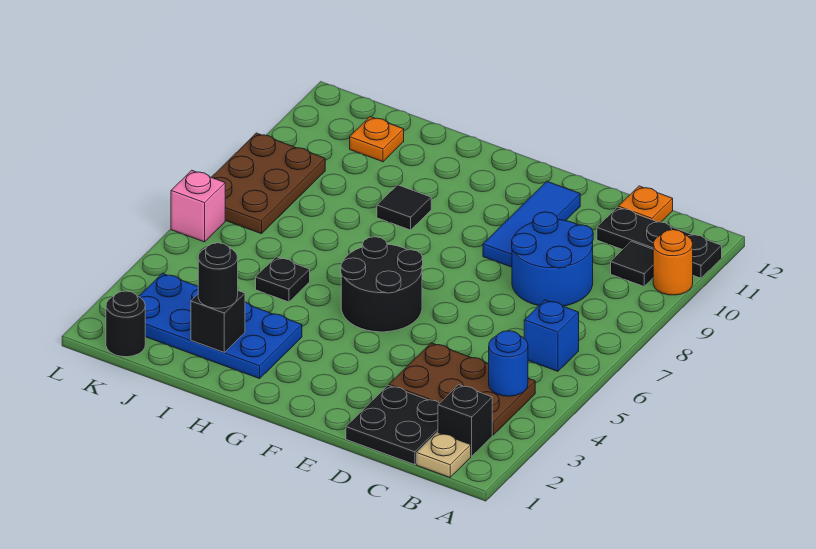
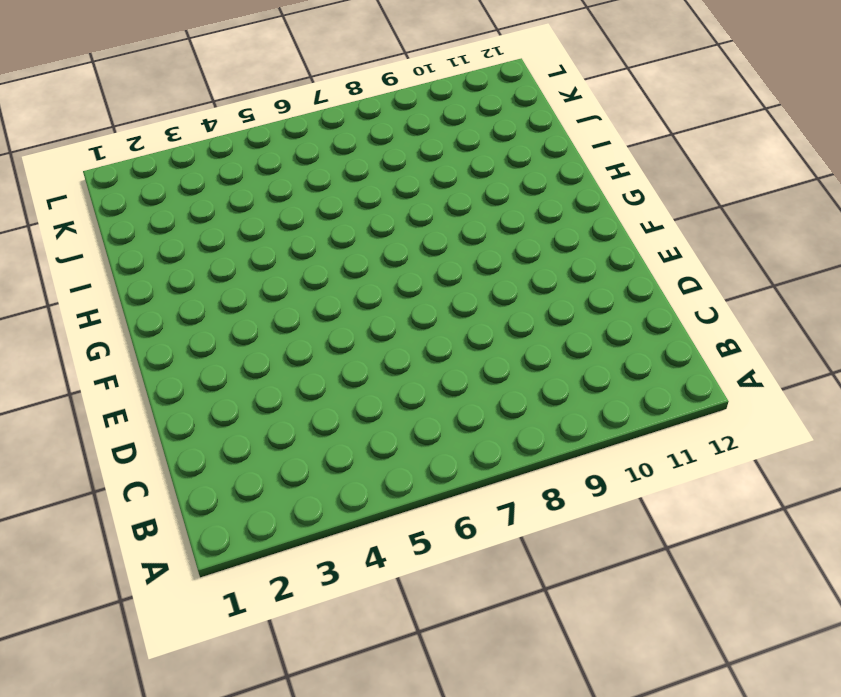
none -> orange round brick A10 level 1
none -> black plate A11:C11 level 1
none -> tan plate B1 level 1

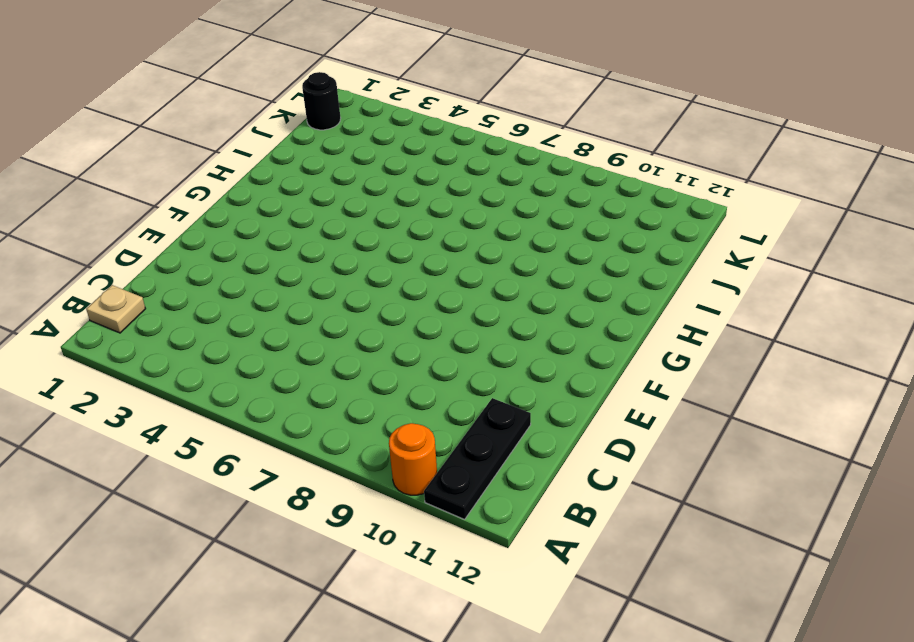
none -> black brick B2 level 1
none -> brown plate B3:D4 level 1
none -> blue brick B6 level 1

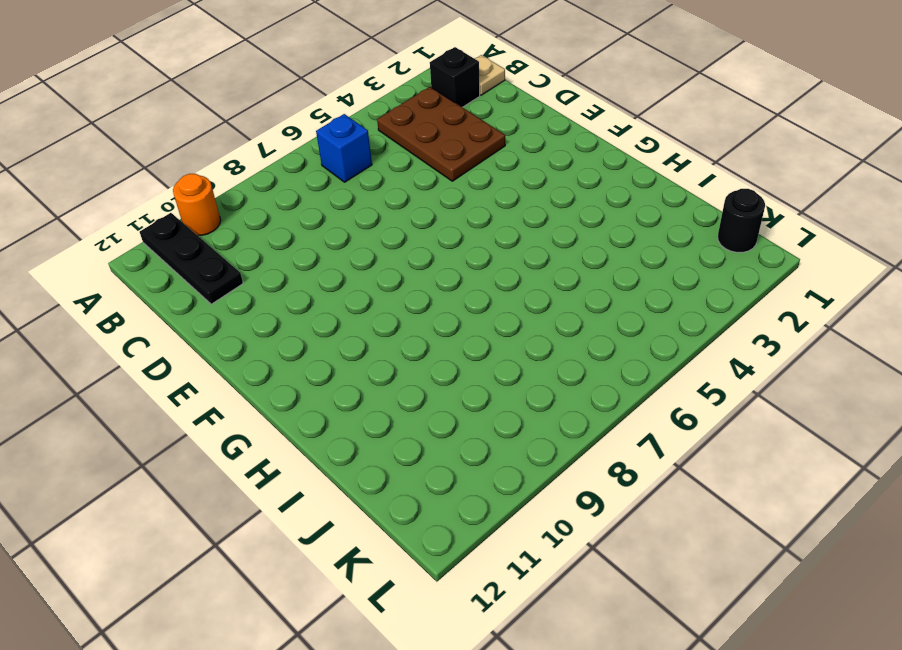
none -> black tile B10 level 1
none -> black plate C1:D2 level 1
none -> blue round brick C8:D9 level 1

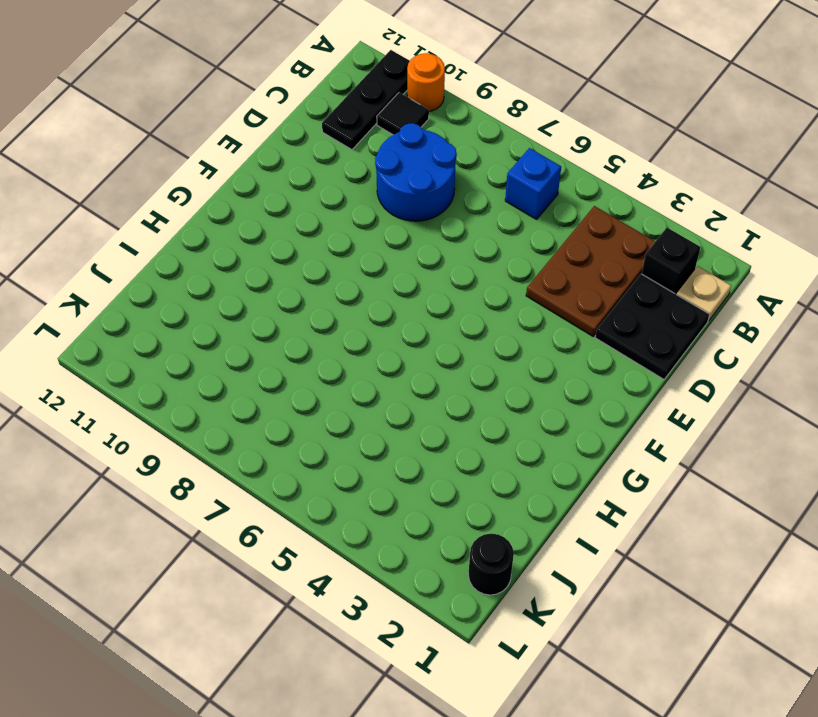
none -> orange plate C12 level 1
none -> blue tile E9:E11 level 1
none -> black round brick F5:G6 level 1

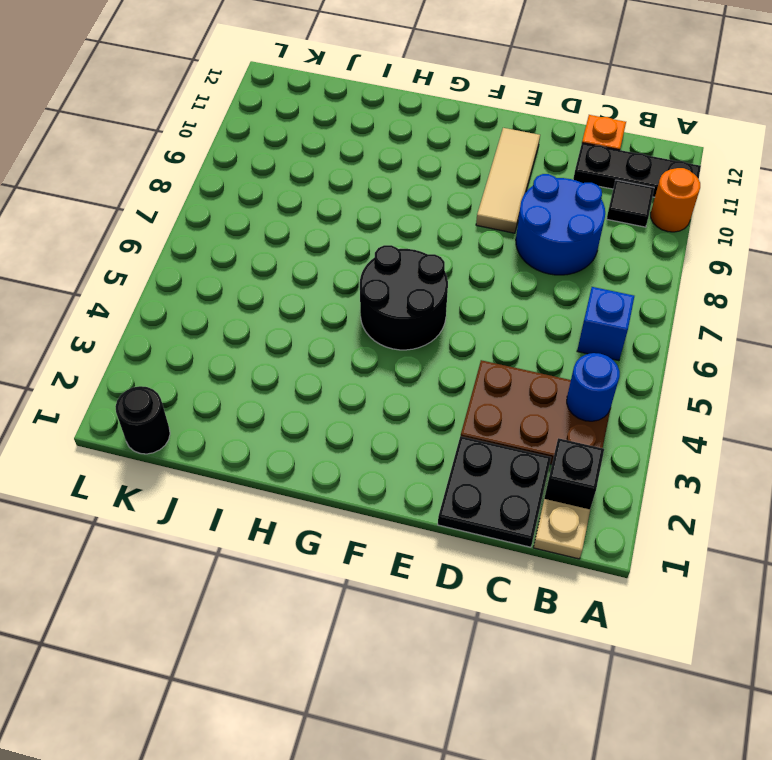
tan tile E9:E11 level 1 -> blue tile E9:E11 level 1
none -> blue plate H2:K3 level 1
none -> black tile H9 level 1
none -> black plate I5 level 1

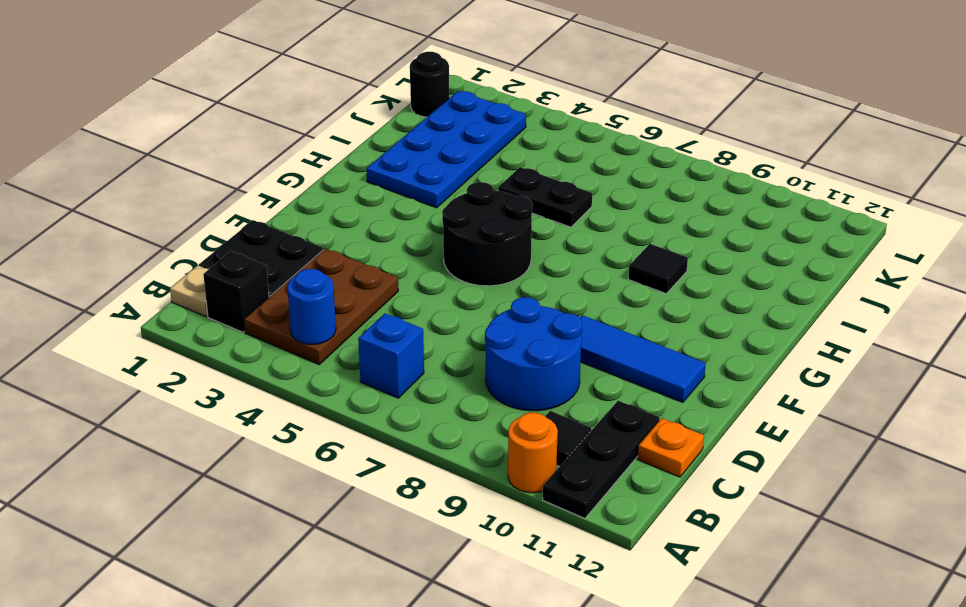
black plate I5:I6 level 1 -> black plate I5 level 1
none -> orange plate J11 level 1
none -> brown plate K7:L9 level 1
none -> pink brick L6 level 1

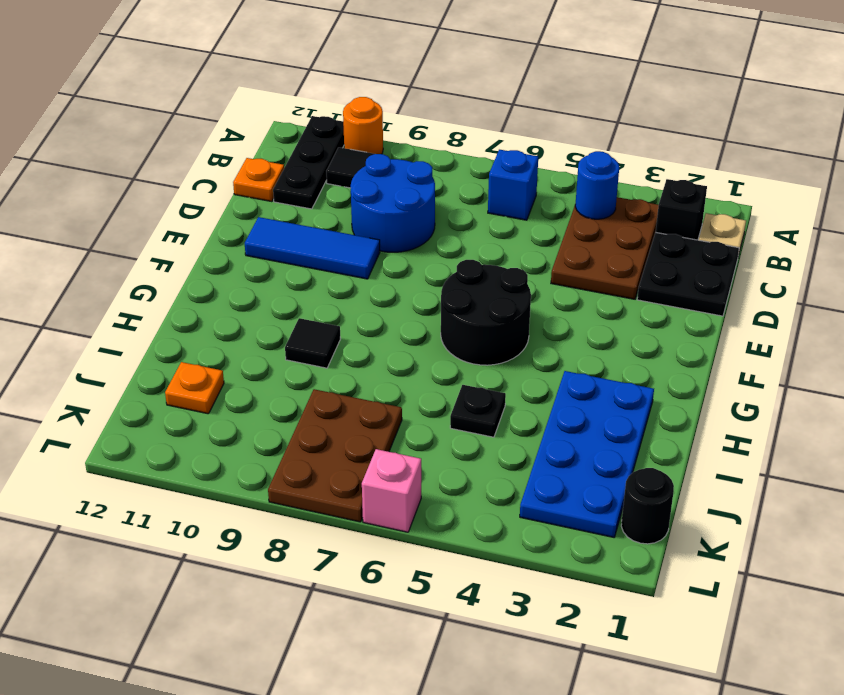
brown plate J7:L8 level 1 -> brown plate K7:L9 level 1
none -> black brick I2 level 2
none -> black round brick I2 level 3

